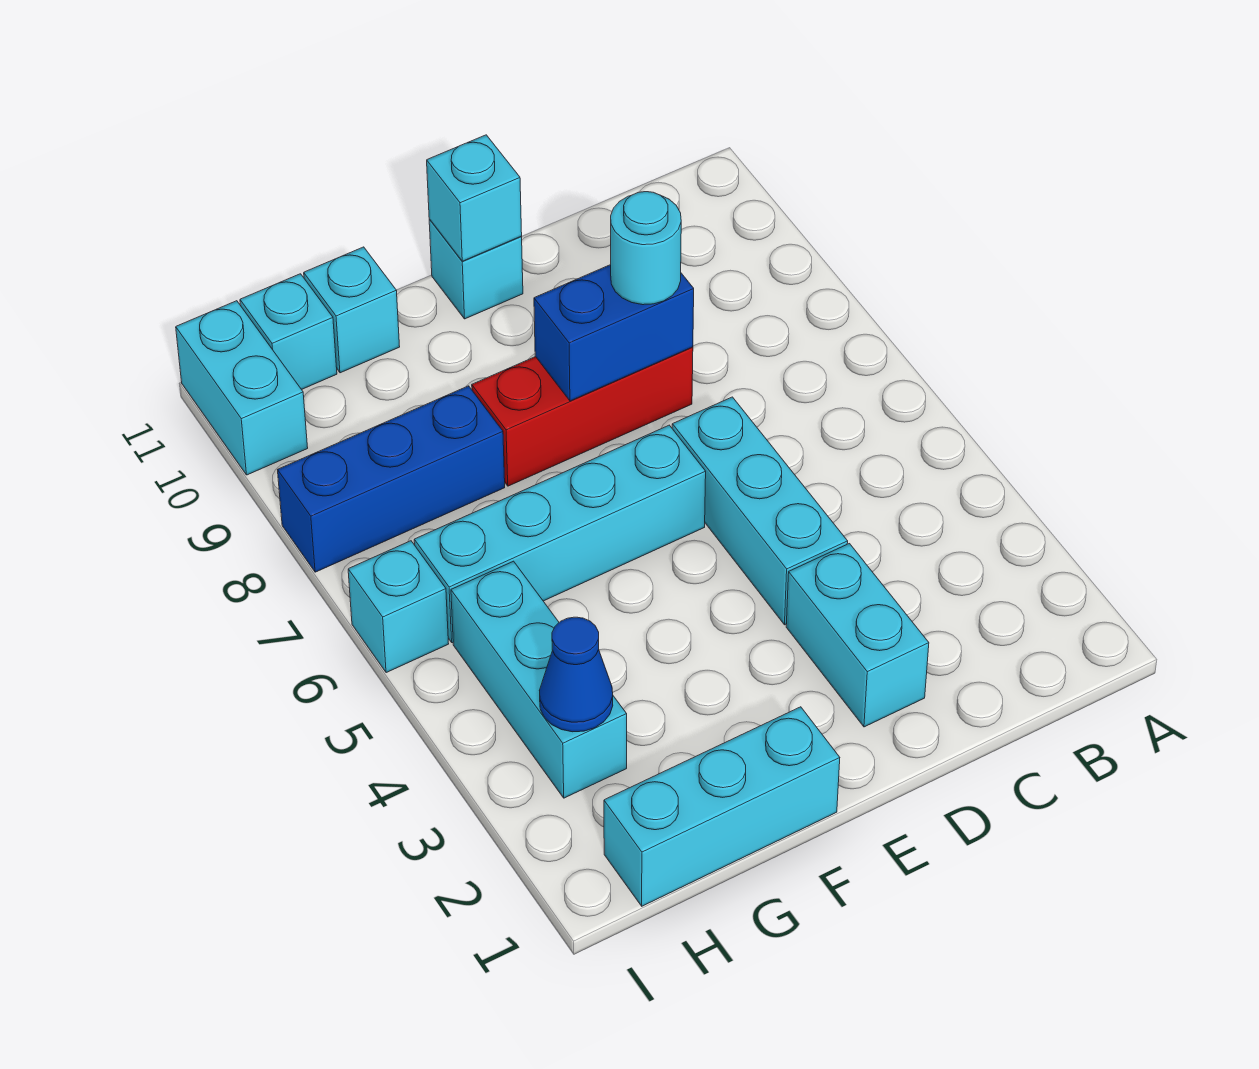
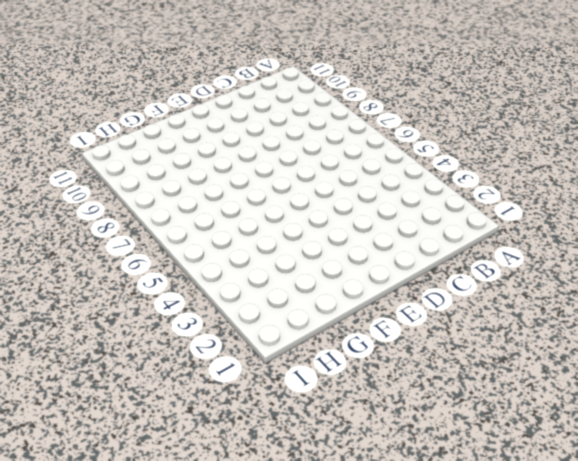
none -> cyan brick D2:D3 level 1
none -> cyan brick D4:D6 level 1
none -> red brick D8:F8 level 1

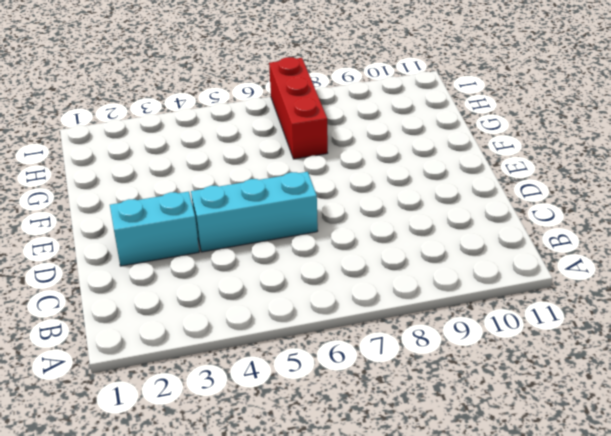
red brick G7:I7 level 1 -> red brick D8:F8 level 1
none -> cyan brick E6:H6 level 1
none -> cyan brick E11 level 1
none -> cyan brick F1:H1 level 1

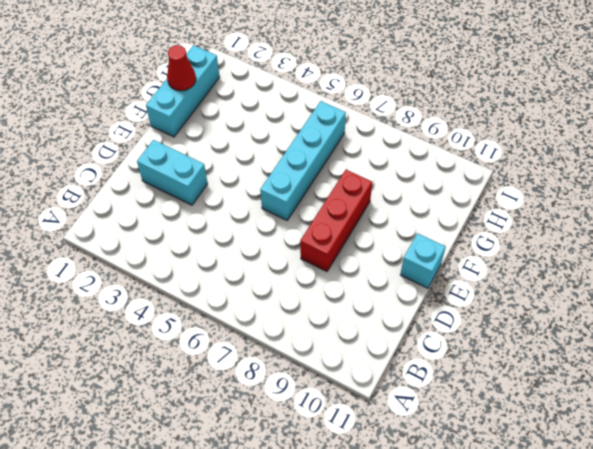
red cone G1 level 2 -> none
none -> cyan brick D4:D6 level 1
none -> blue brick G8:I8 level 1
none -> cyan brick G11 level 1

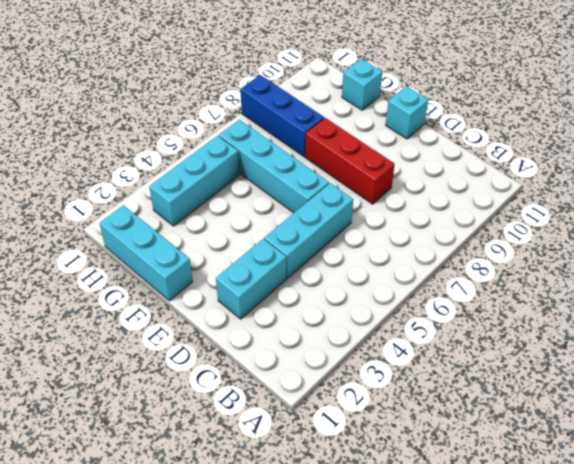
none -> cyan brick H11 level 1
none -> cyan brick I6 level 1
none -> cyan brick I10:I11 level 1

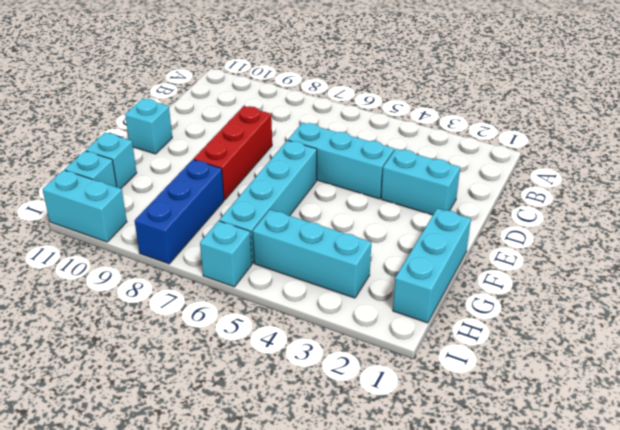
none -> blue brick D8:E8 level 2
none -> cyan brick E11 level 2
none -> blue cone H3 level 2

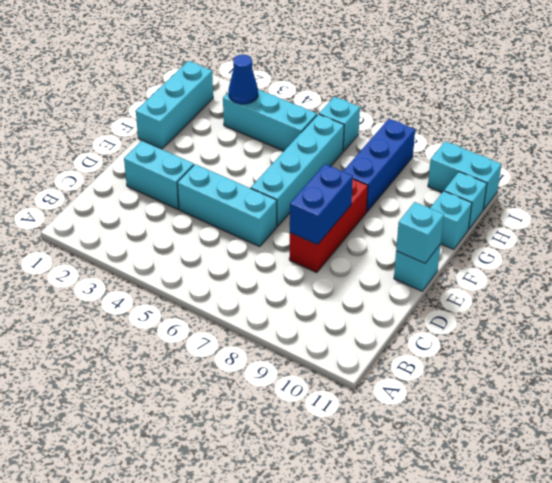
none -> cyan round brick D8 level 3

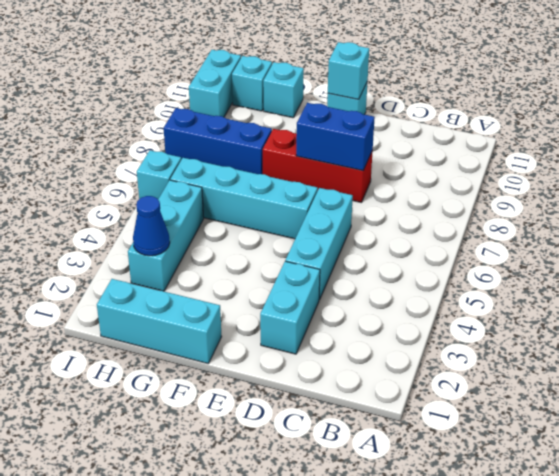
none -> cyan round brick D8 level 3

